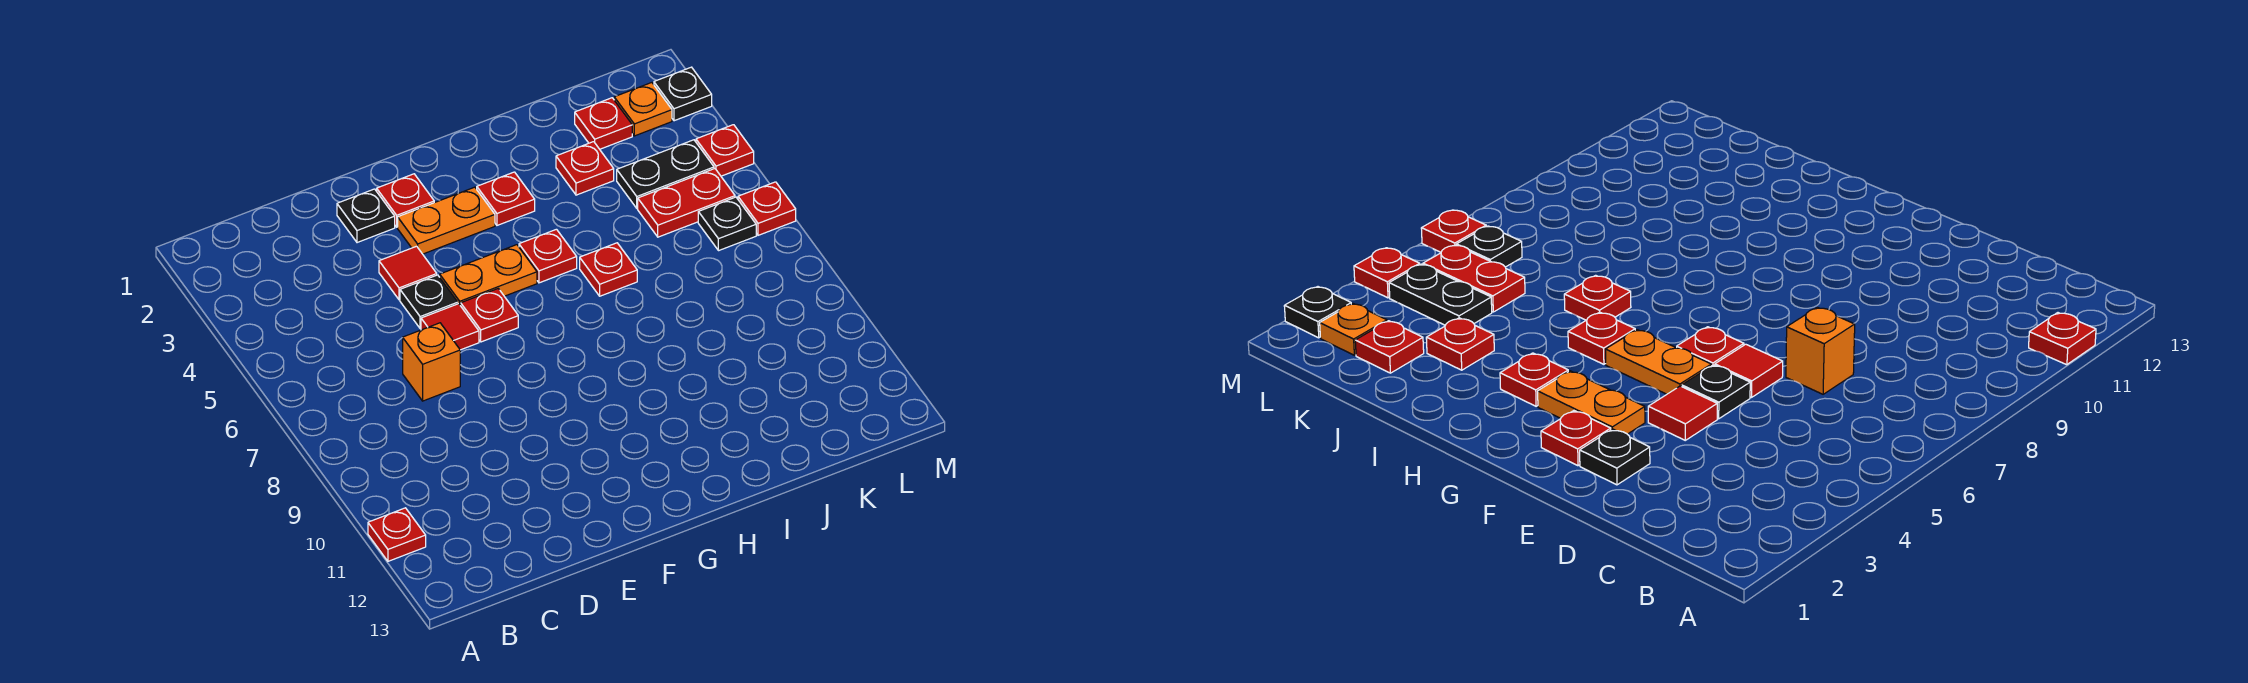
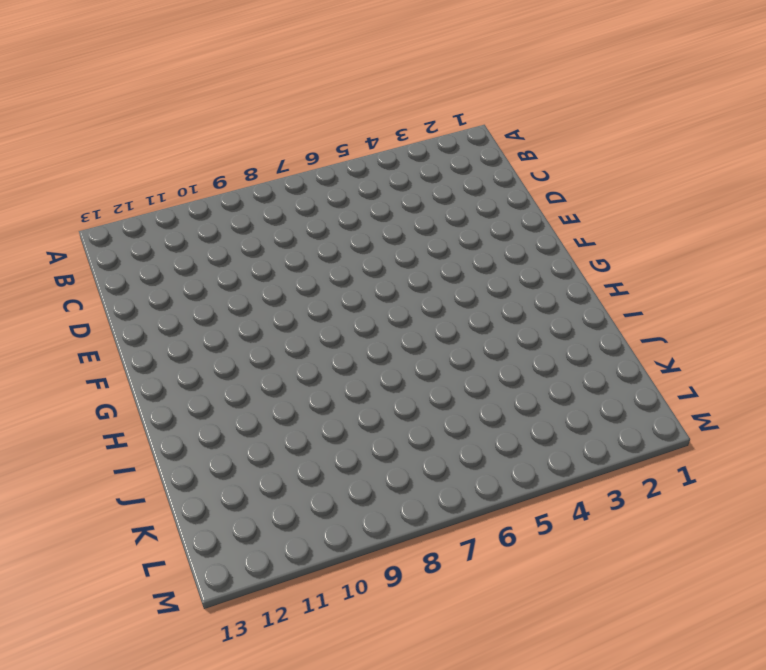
none -> red plate A11 level 1
none -> orange brick D7 level 1
none -> black plate E2 level 1

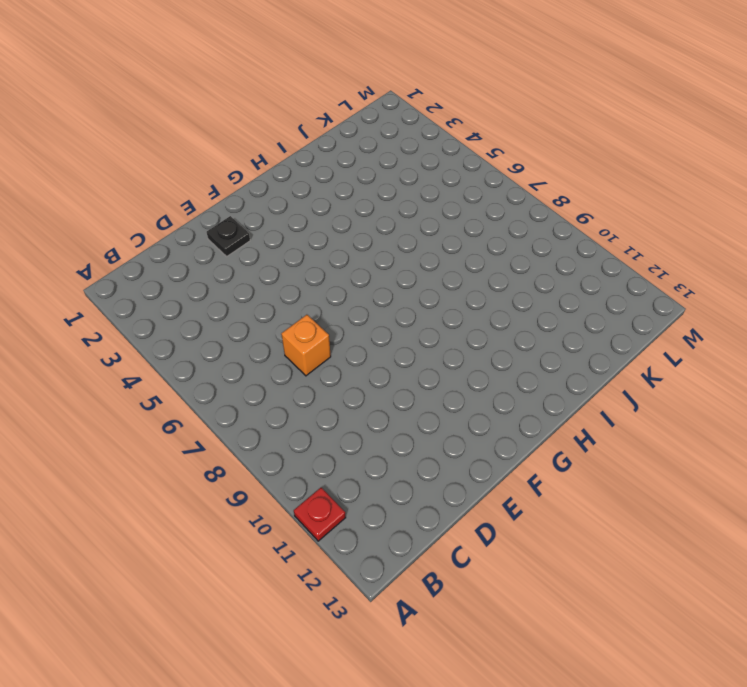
none -> red tile E4 level 1
none -> black plate E5 level 1
none -> red tile E6 level 1

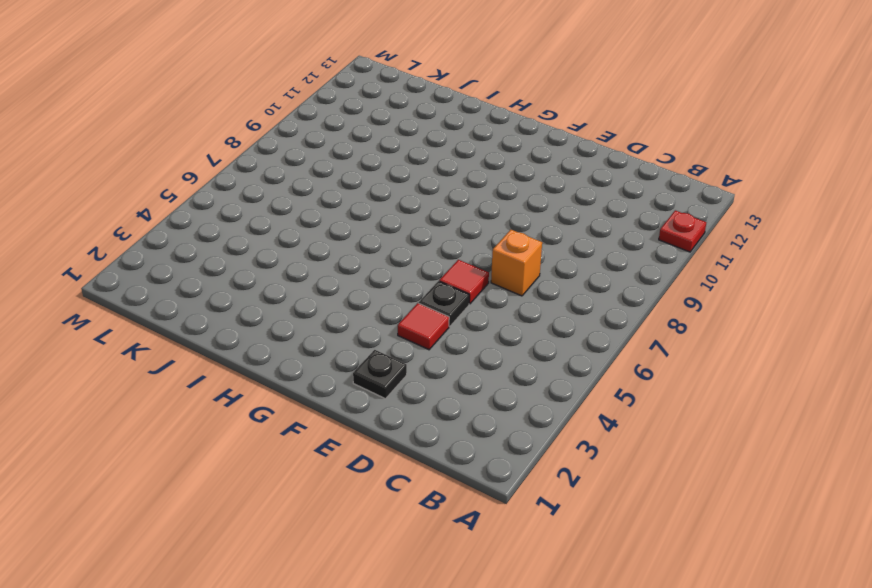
none -> red plate F2 level 1
none -> orange plate F3:G3 level 1
none -> orange plate F5:G5 level 1

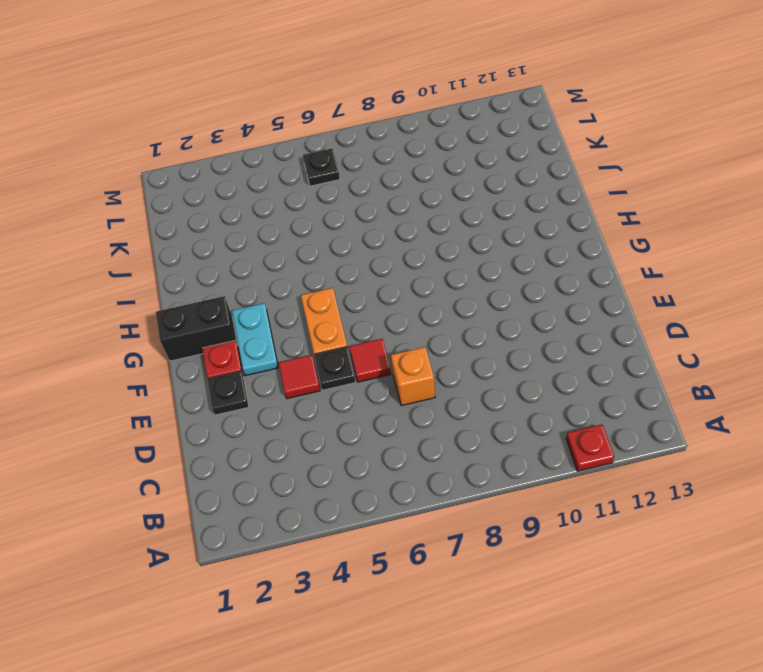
cyan plate F3:G3 level 1 -> orange plate F3:G3 level 1
black brick G1:G2 level 1 -> none
none -> red plate F6 level 1
none -> red plate H3 level 1
none -> red plate H5 level 1

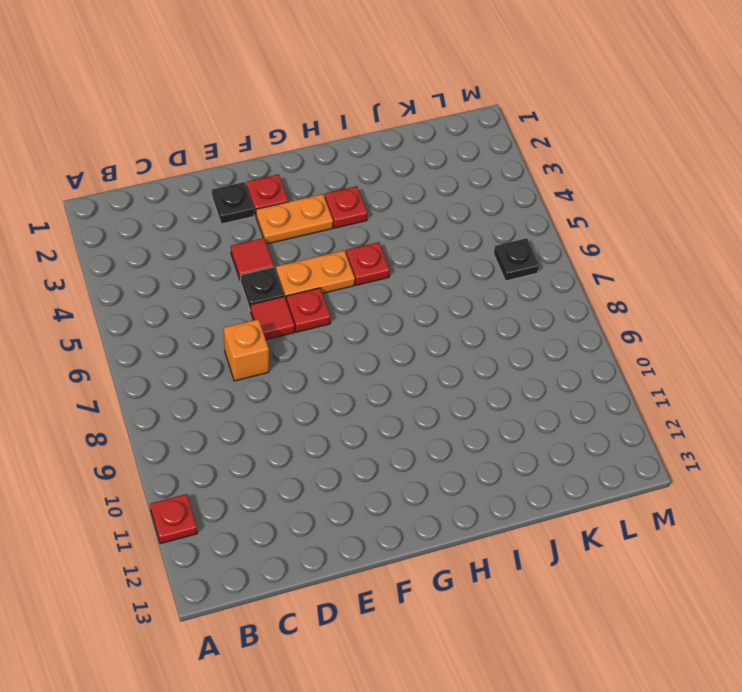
none -> red plate I6 level 1
none -> red plate J3 level 1
none -> red plate K2 level 1

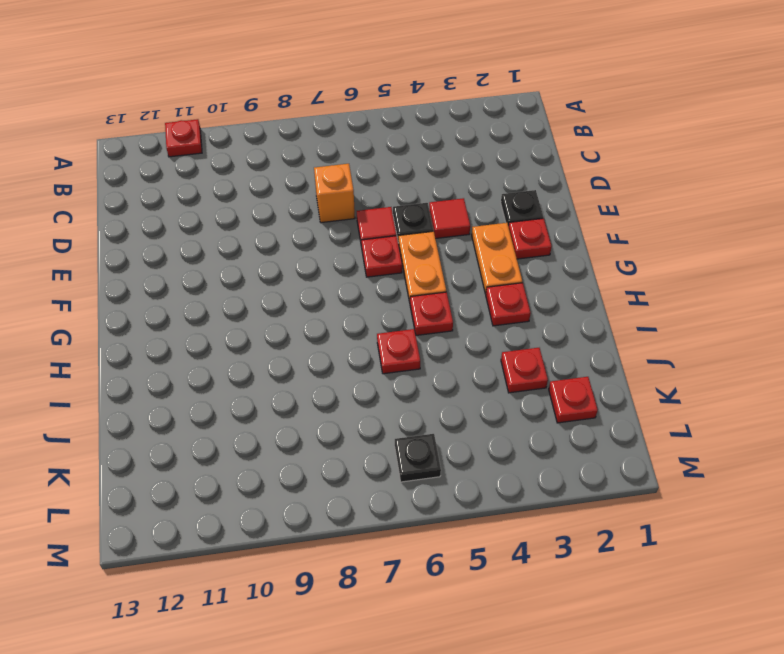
none -> black plate K4:L4 level 1
none -> red plate K5:L5 level 1
none -> orange plate L2 level 1

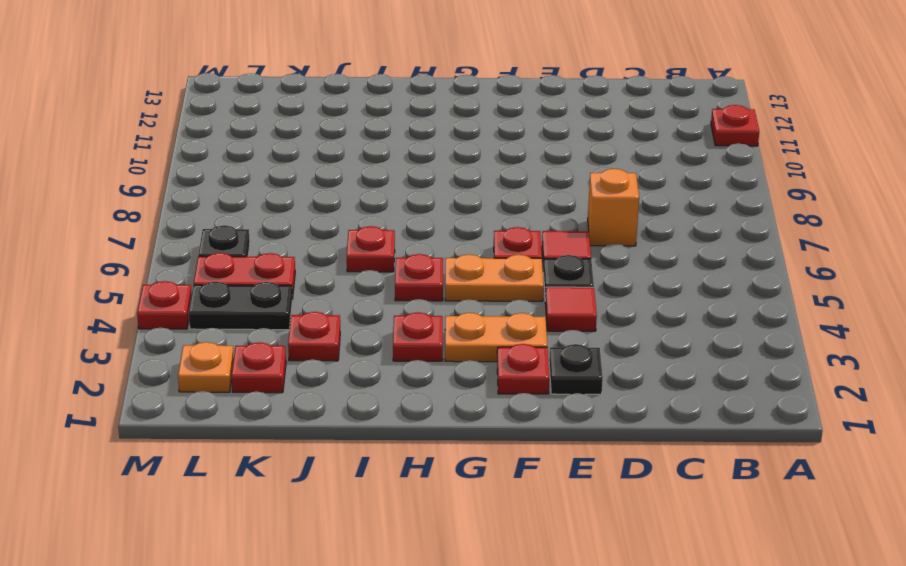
none -> black plate M2 level 1
none -> red plate M6 level 1

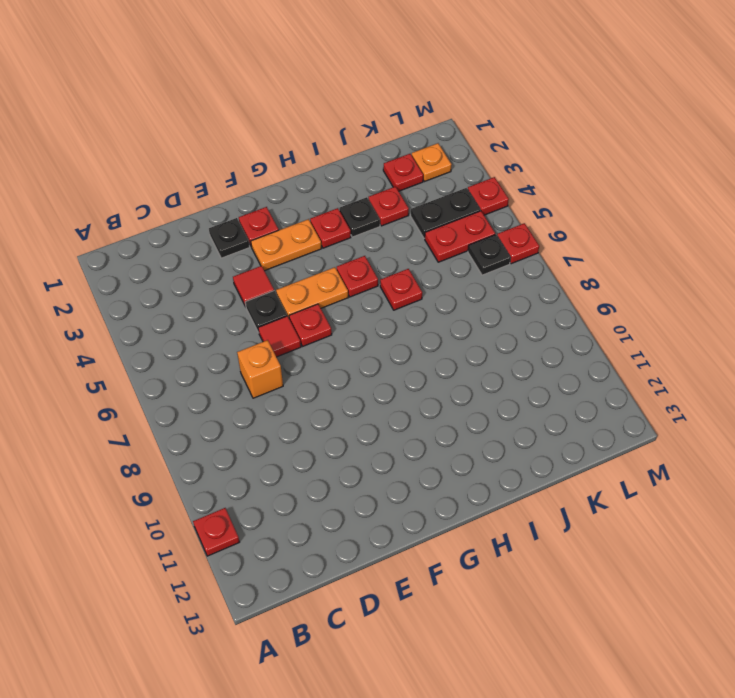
black plate I3 level 1 -> black plate M2 level 1

